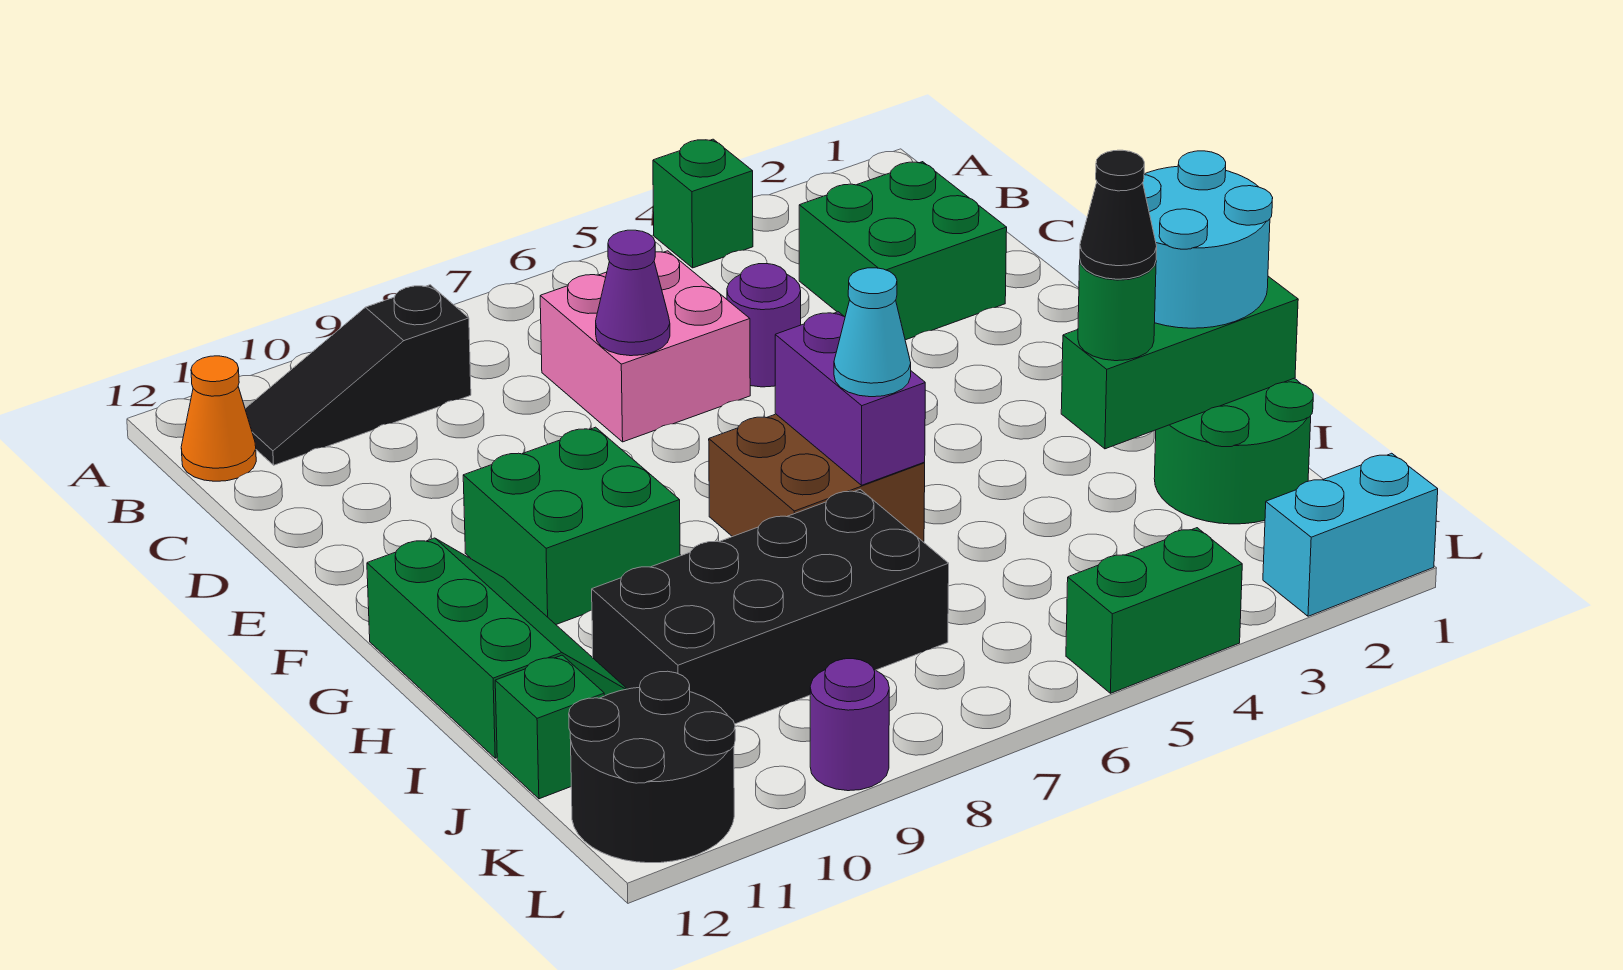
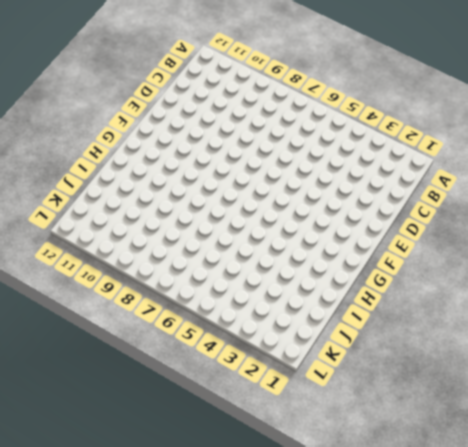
none -> green brick A4 level 1
none -> black slope B9:B11 level 1 top 9
none -> orange cone B12 level 1

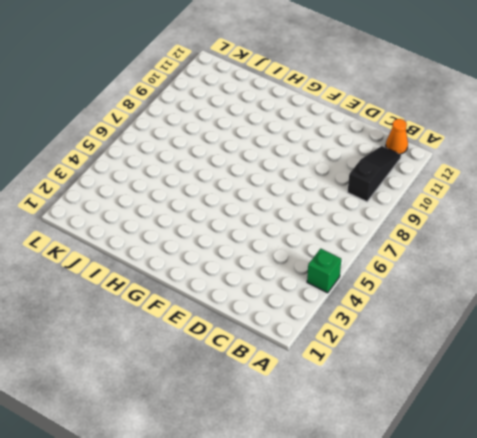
none -> green brick C2:D3 level 1
none -> pink brick C6:D7 level 1
none -> purple round brick D5 level 1

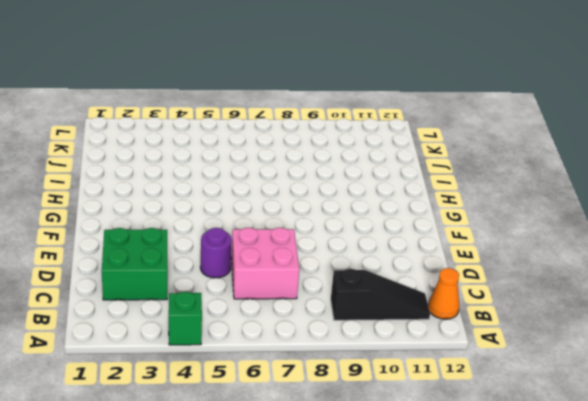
none -> green brick F9:G10 level 1
none -> brown brick G6:H7 level 1
none -> green slope G11:I12 level 1 top 12

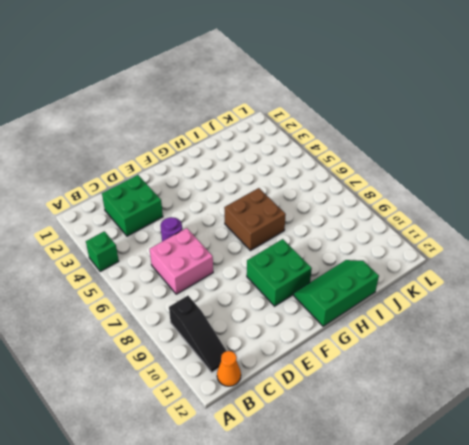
none -> green round brick I1:J2 level 1
none -> black brick I7:J10 level 1
none -> green brick J12 level 1

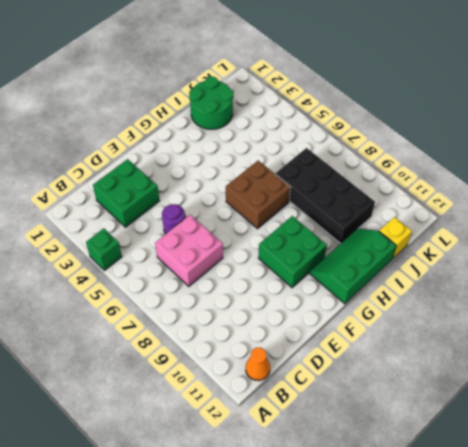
yellow brick J12 level 1 -> green brick J12 level 1
none -> black slope B9:B11 level 1 top 9
none -> black round brick K11:L12 level 1
none -> cyan brick L1:L2 level 1

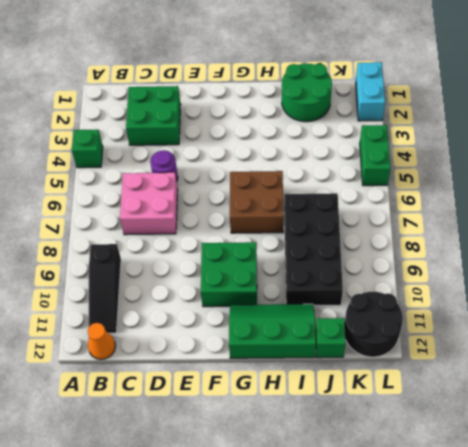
none -> purple round brick L9 level 1
none -> purple cone D7 level 2
none -> purple brick G6:H6 level 2

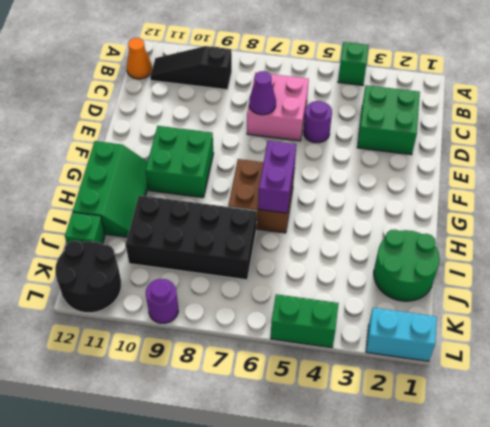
none -> green brick I1:I3 level 2
none -> cyan round brick H1:I2 level 3
none -> cyan cone H6 level 3

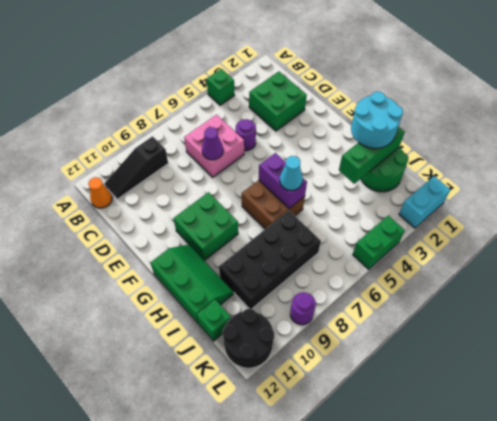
none -> green round brick I3 level 3
none -> black cone I3 level 4

